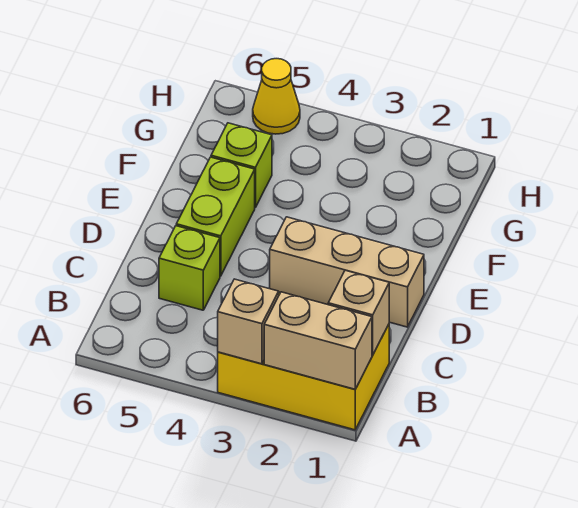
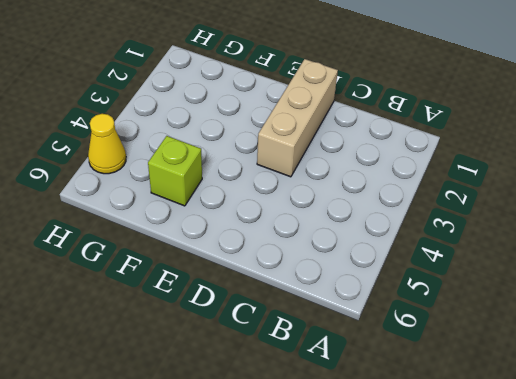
none -> yellow brick A1:B3 level 1
none -> lime brick C5 level 1

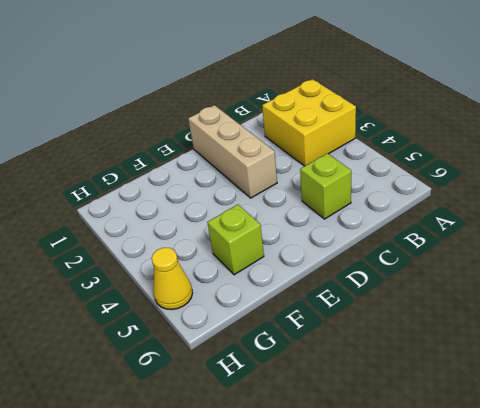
yellow brick A2:B3 level 1 -> yellow brick A1:B3 level 1
none -> lime brick D5:E5 level 1
none -> tan brick A1:A2 level 2

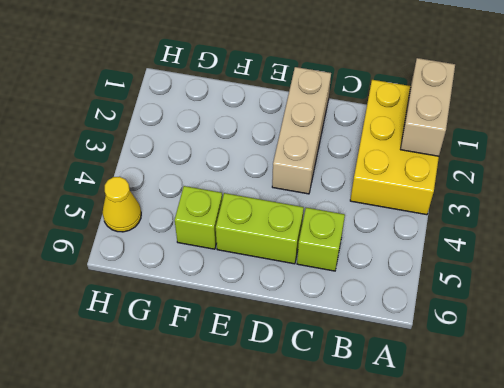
none -> tan brick A3 level 2
none -> tan brick B1 level 2

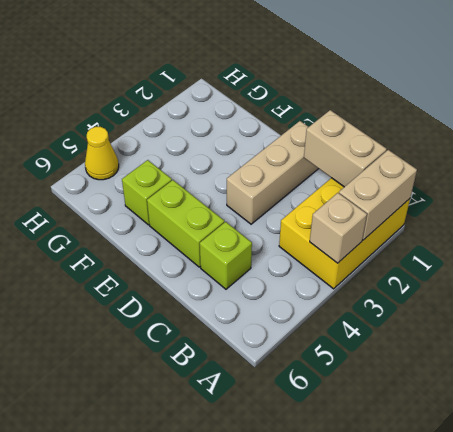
tan brick B1:C1 level 2 -> tan brick B1 level 2

